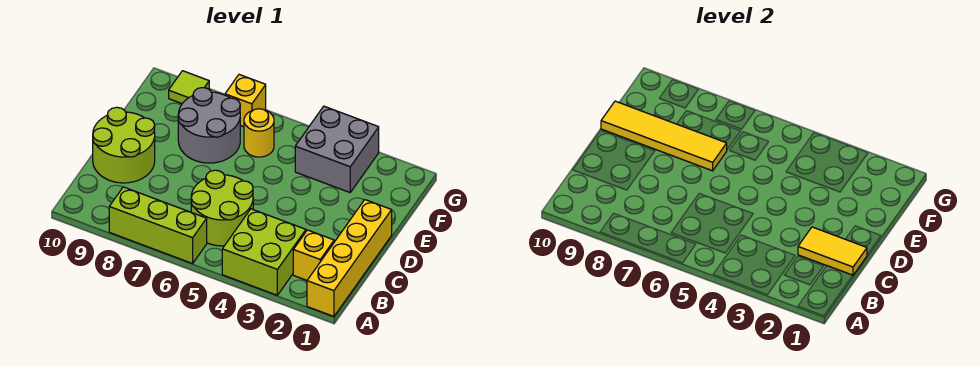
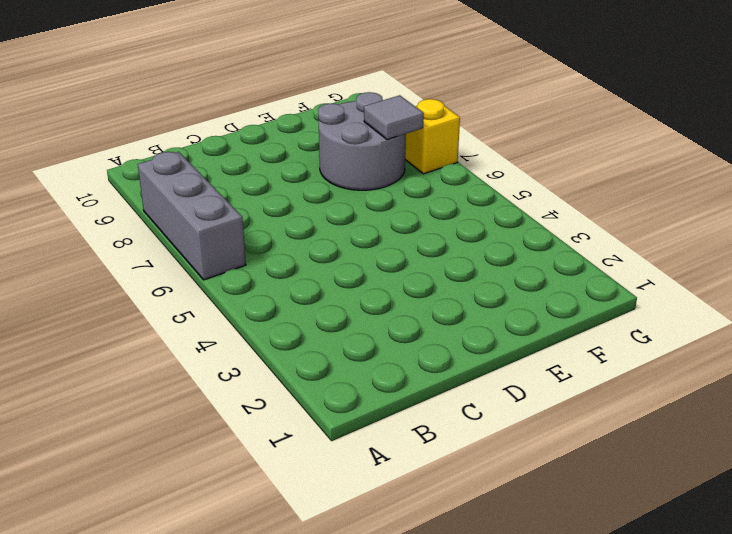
grey brick A6:A8 level 1 -> lime brick A6:A8 level 1
grey tile F7 level 2 -> none
none -> yellow brick A1:D1 level 1
none -> lime brick A3:B4 level 1
none -> yellow brick B2 level 1

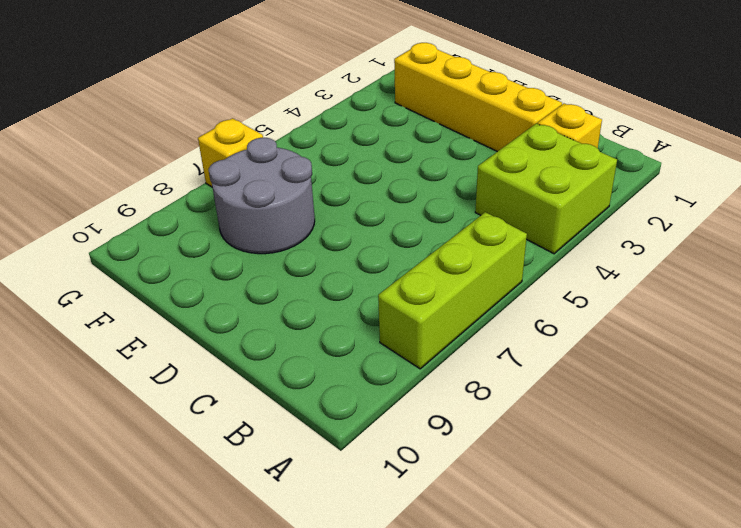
yellow brick C2:F2 level 1 -> yellow brick A1:D1 level 1
none -> lime round brick B5:C6 level 1
none -> lime round brick C9:D10 level 1
none -> grey brick F3:G4 level 1

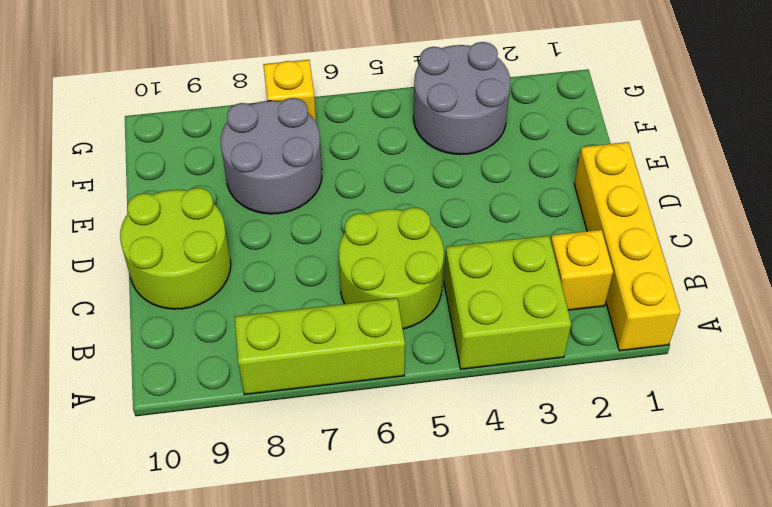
grey round brick F3:G4 level 1 -> grey brick F3:G4 level 1
none -> yellow round brick F6 level 1
none -> lime tile G9 level 1
none -> yellow tile C1:C2 level 2

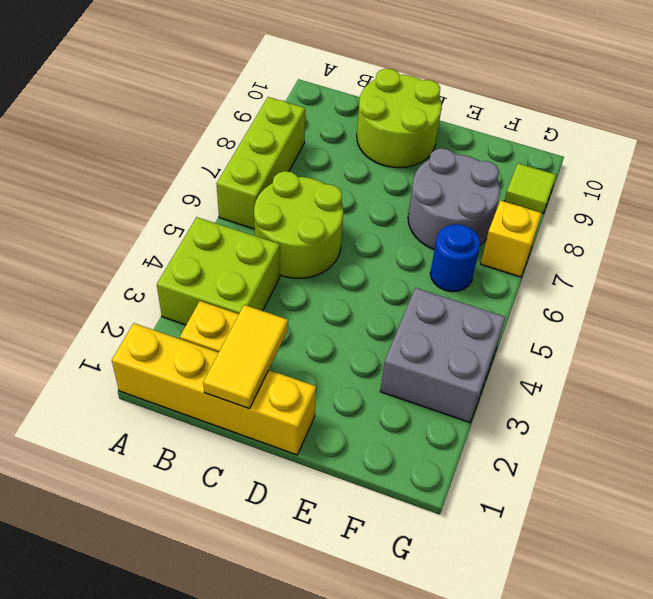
blue round brick F6 level 1 -> yellow round brick F6 level 1
none -> yellow tile E7:E10 level 2

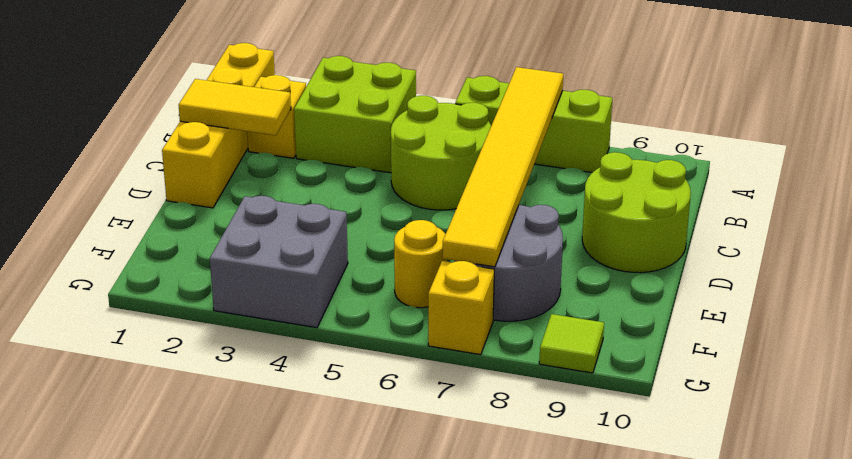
yellow tile A7:F7 level 2 -> yellow tile E7:E10 level 2

